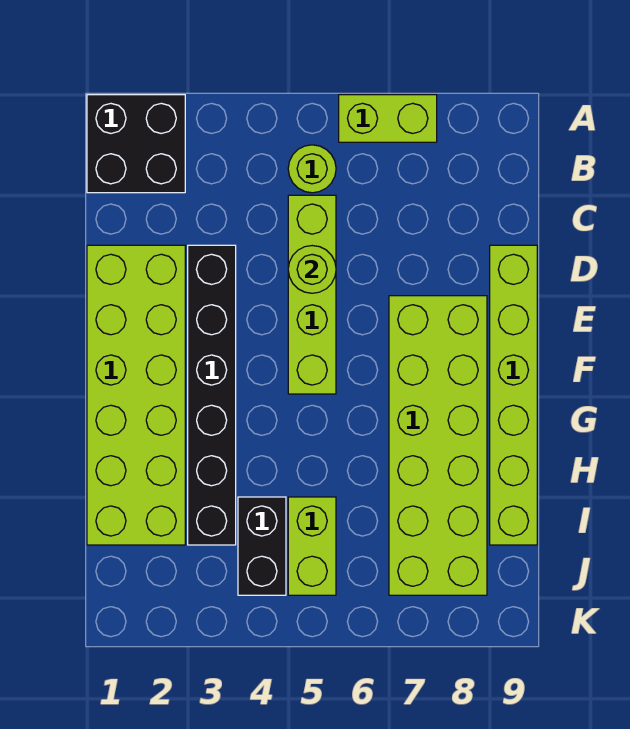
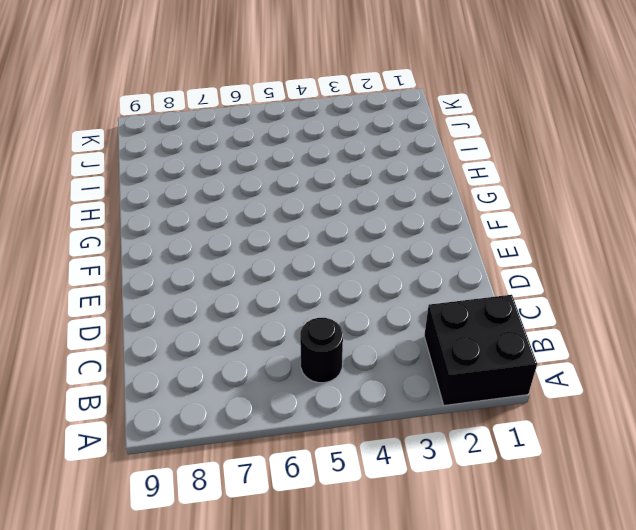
black round brick B5 level 1 -> lime round brick B5 level 1
none -> lime brick A6:A7 level 1
none -> lime brick C5:F5 level 1

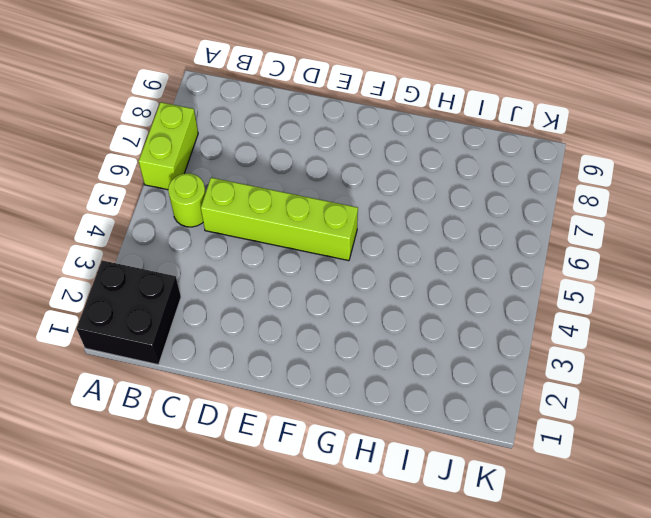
none -> lime brick D1:I2 level 1
none -> black brick D3:I3 level 1

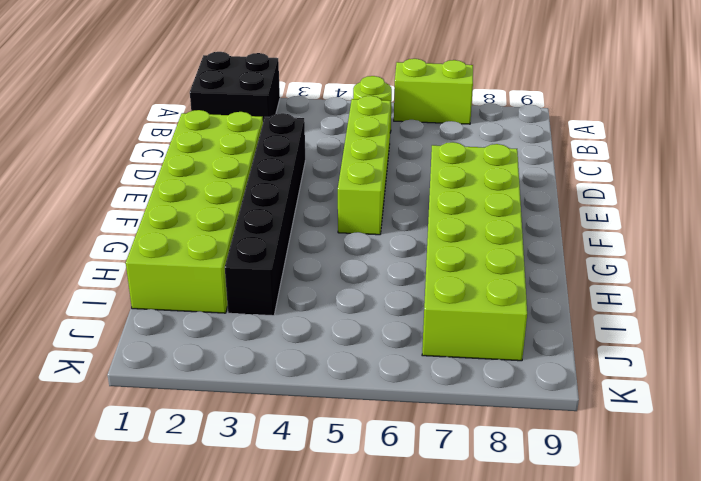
none -> lime brick D9:I9 level 1
none -> black brick I4:J4 level 1

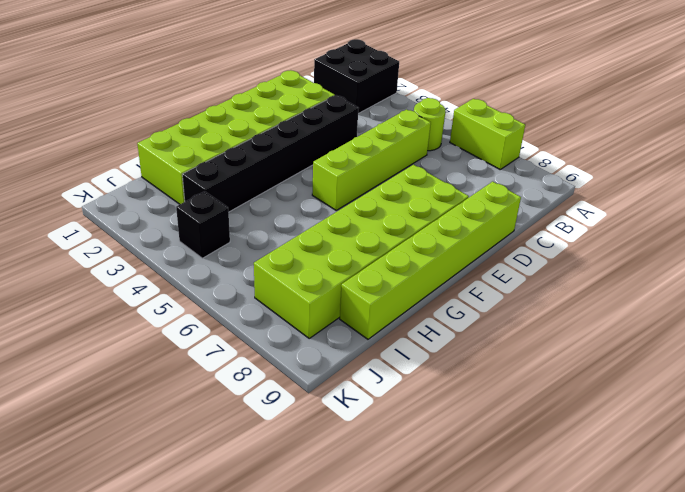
black brick J4 level 1 -> black brick I4:J4 level 1
none -> lime brick I5:J5 level 1
none -> lime round brick D5 level 2

